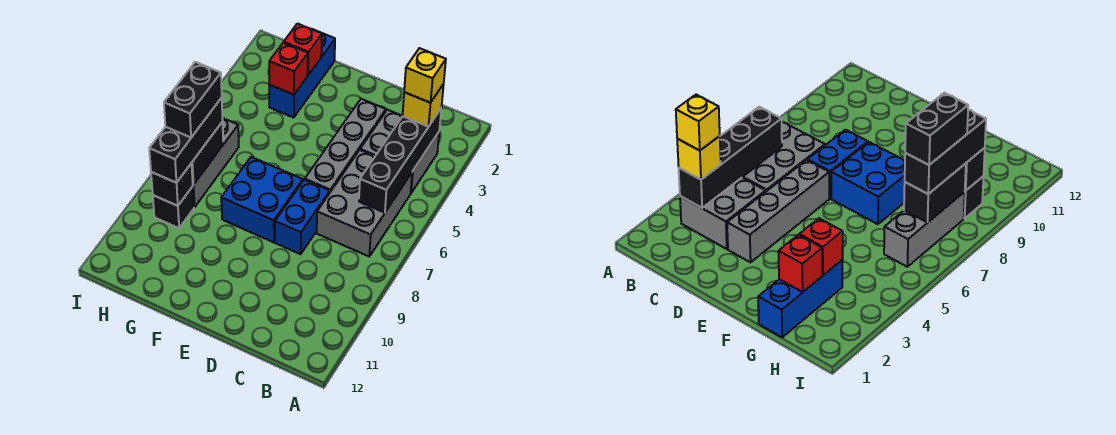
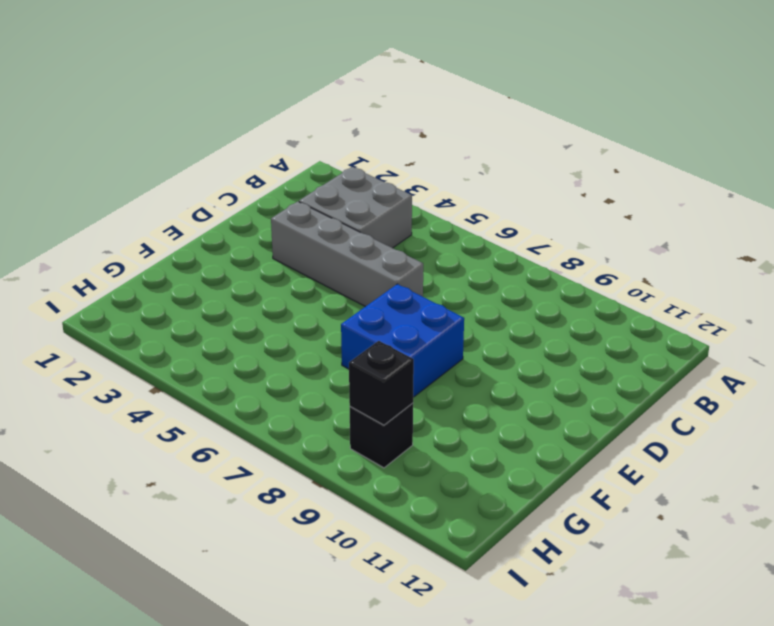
none -> grey brick B5:C7 level 1
none -> blue brick D7:D8 level 1
none -> blue brick G1:G3 level 1

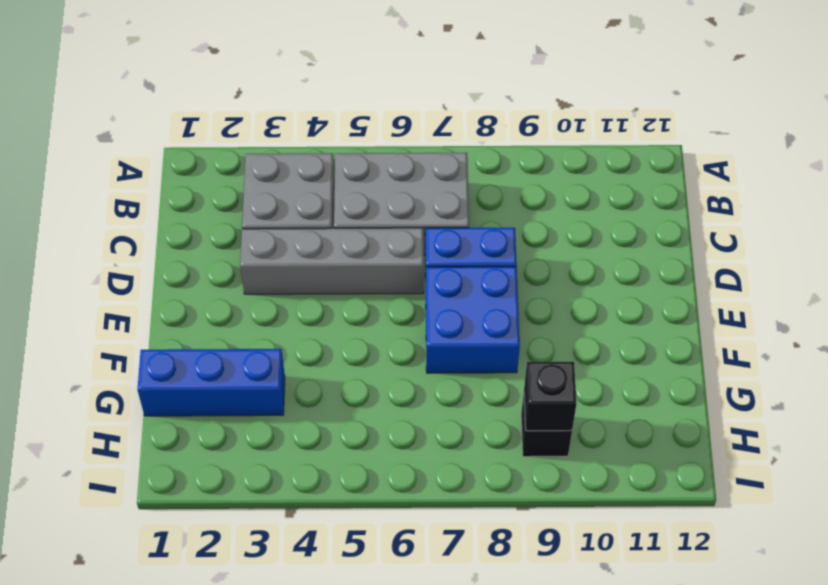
none -> grey brick H6:H8 level 1
none -> black brick B3:B6 level 2
none -> red brick G2 level 2

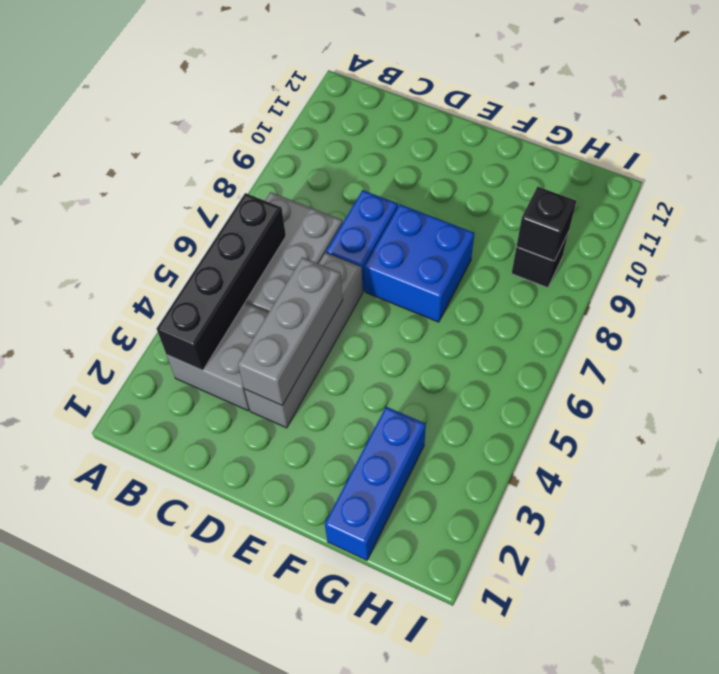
grey brick D3:D5 level 2 -> grey brick H6:H8 level 1
none -> red brick G2 level 2
none -> red brick G3 level 2
none -> black brick H7:H8 level 2

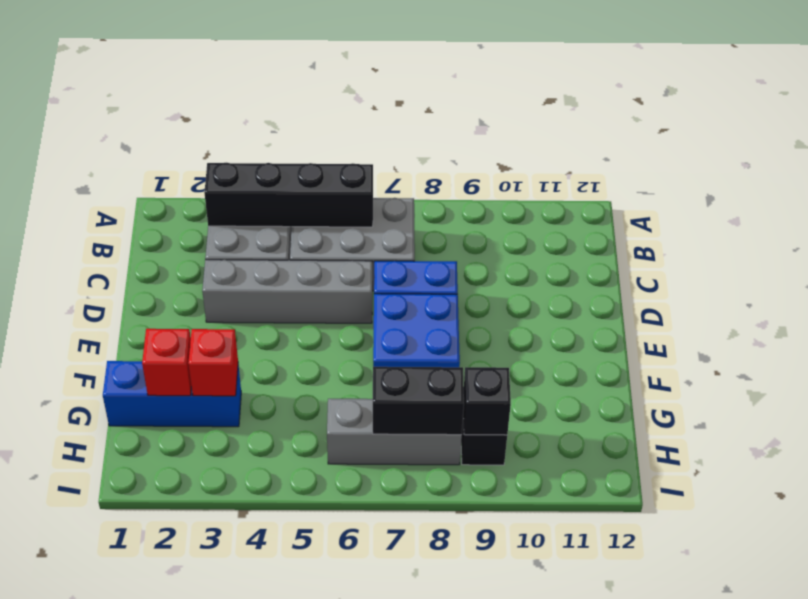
none -> yellow brick B3 level 3
none -> black brick H7:H9 level 3
none -> yellow brick B3 level 4

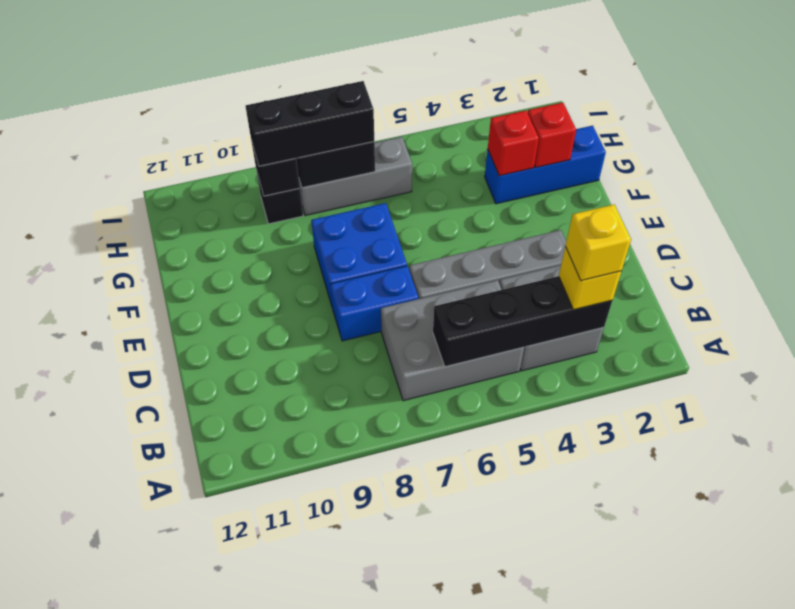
none -> black brick H7:H8 level 4

